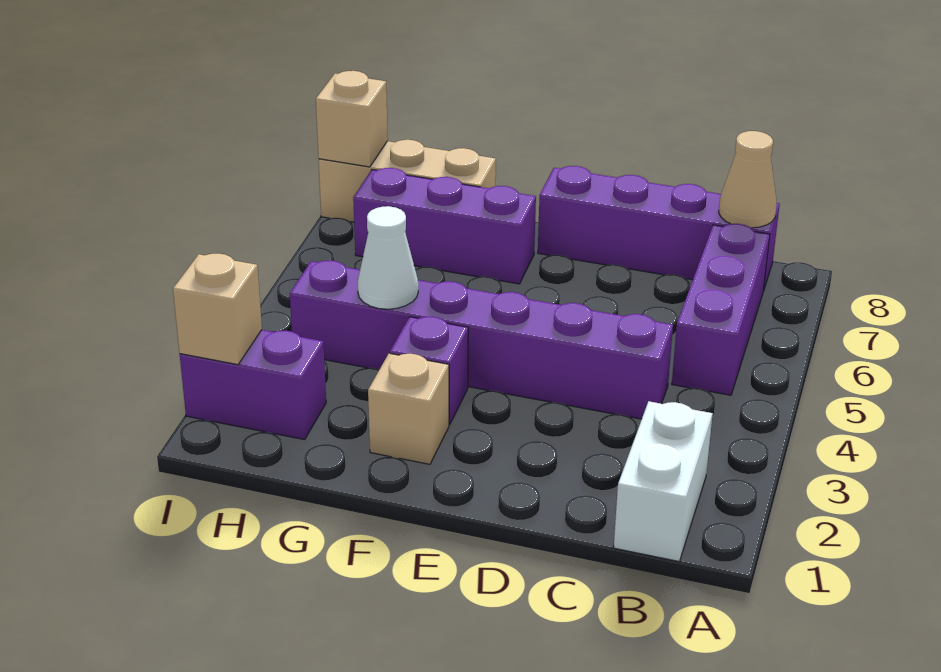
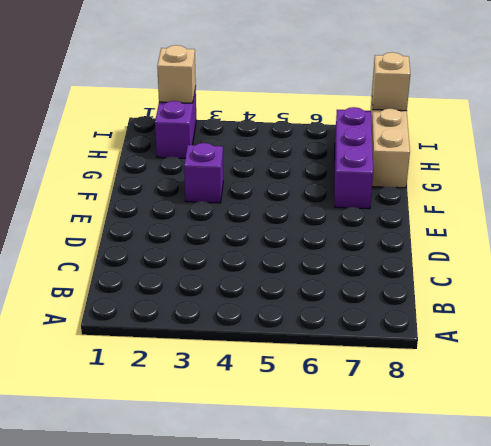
none -> white brick B1:B2 level 1
none -> purple brick B5:B7 level 1
none -> purple brick B8:E8 level 1

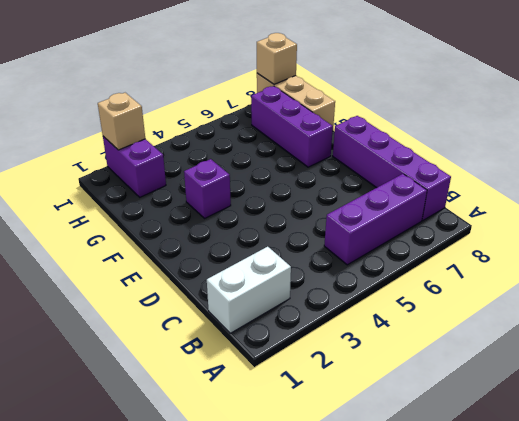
none -> purple brick C4:H4 level 1
none -> tan brick F2 level 1
none -> tan cone B8 level 2

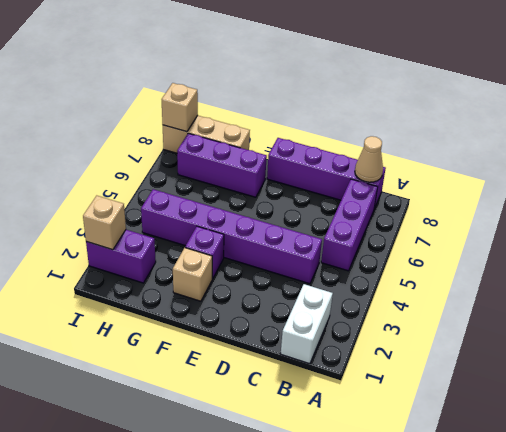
none -> white cone G4 level 2

